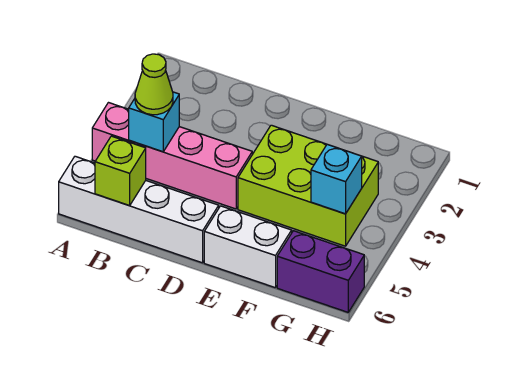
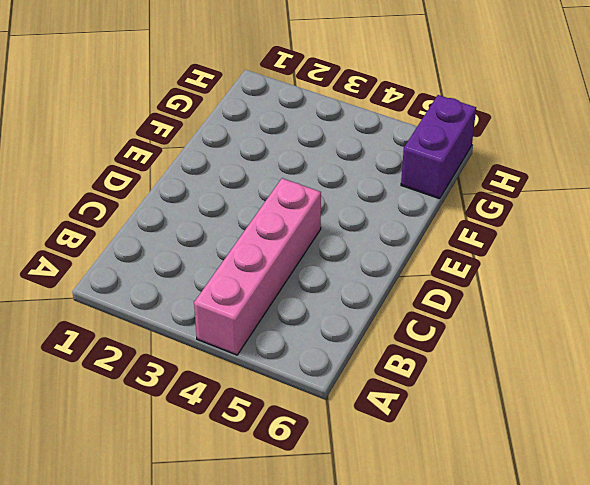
none -> white brick A6:D6 level 1
none -> lime brick E3:G4 level 1

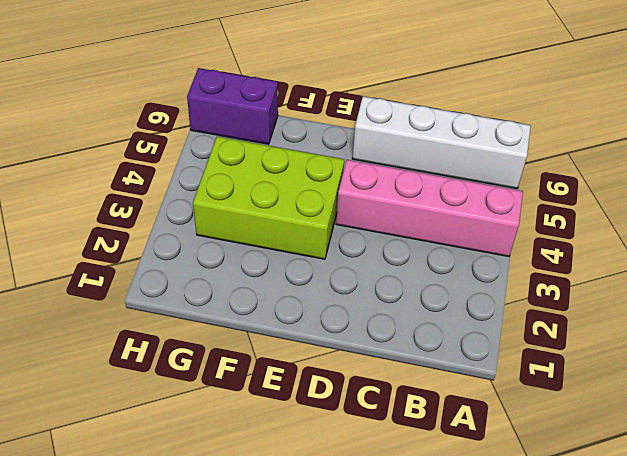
none -> white brick E6:F6 level 1
none -> cyan brick B4 level 2

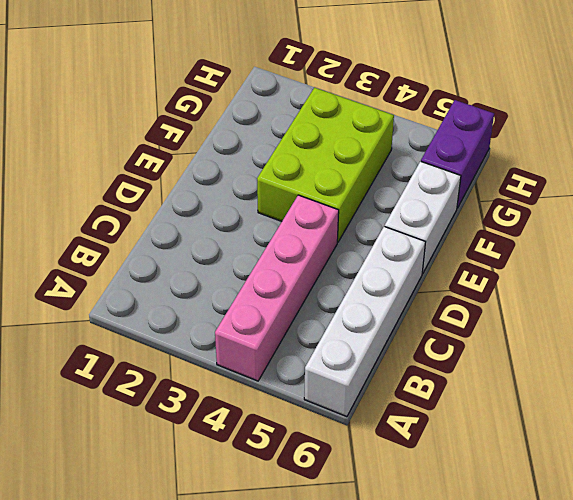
none -> cyan brick B4 level 2
none -> lime brick B6 level 2

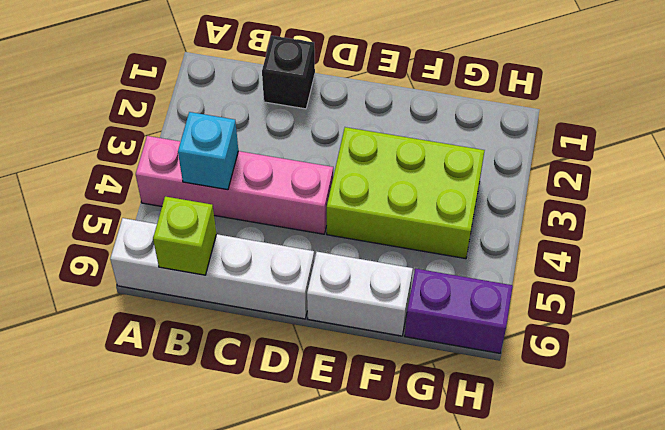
black brick C1 level 1 -> none
none -> cyan brick G4 level 2
none -> lime cone B4 level 3

